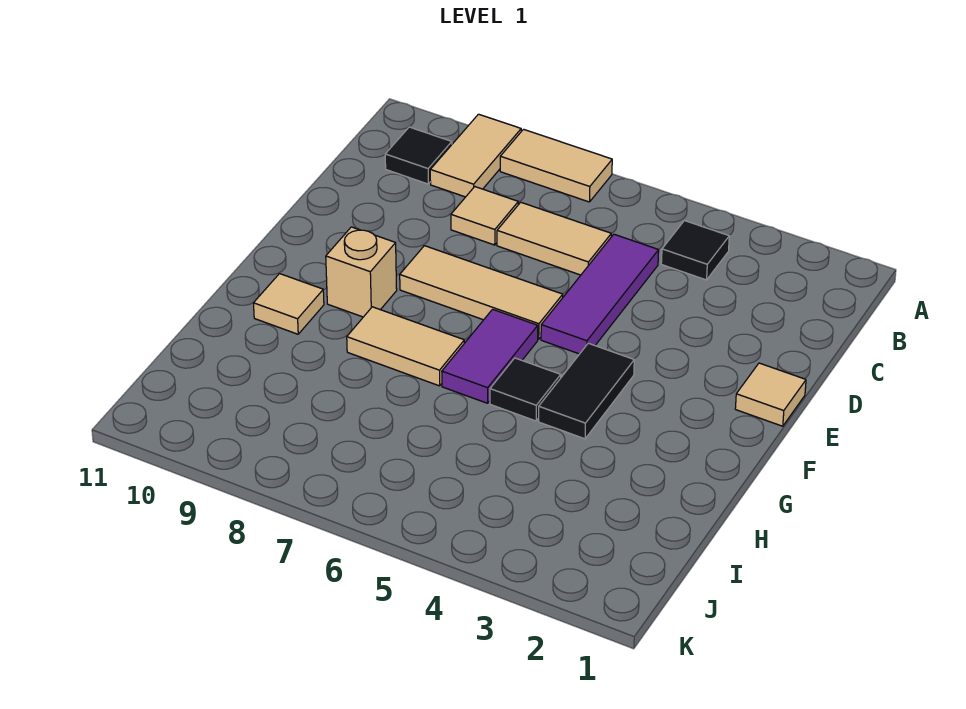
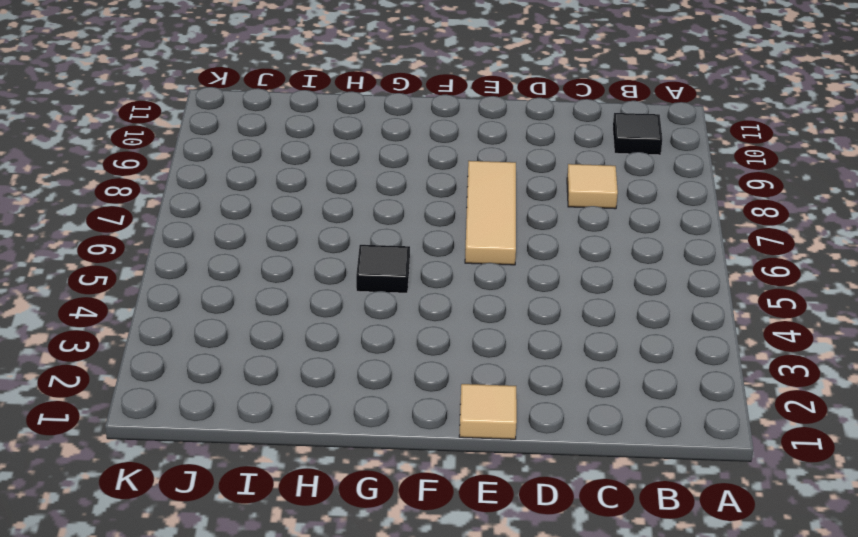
none -> tan tile A7:A8 level 1
none -> tan tile A9:B9 level 1
none -> black tile B4 level 1

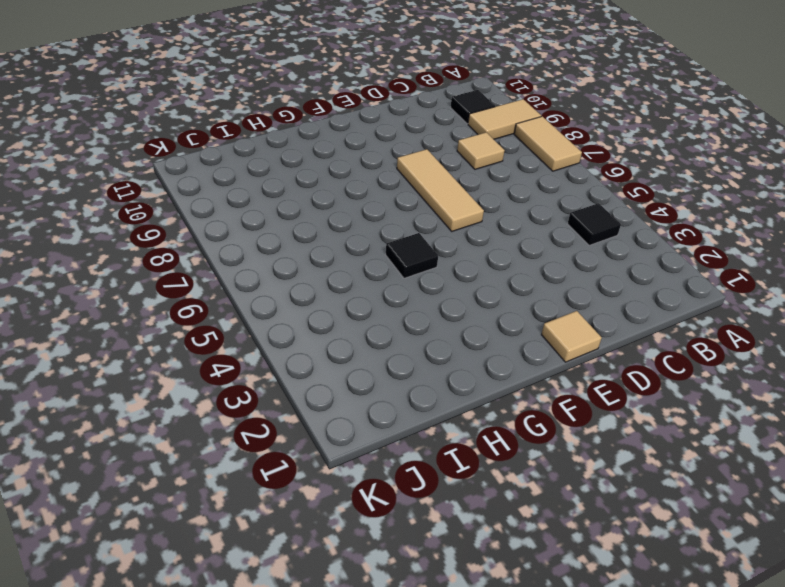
none -> purple tile C5:E5 level 1
none -> tan tile C6:C7 level 1
none -> black tile F4:G4 level 1

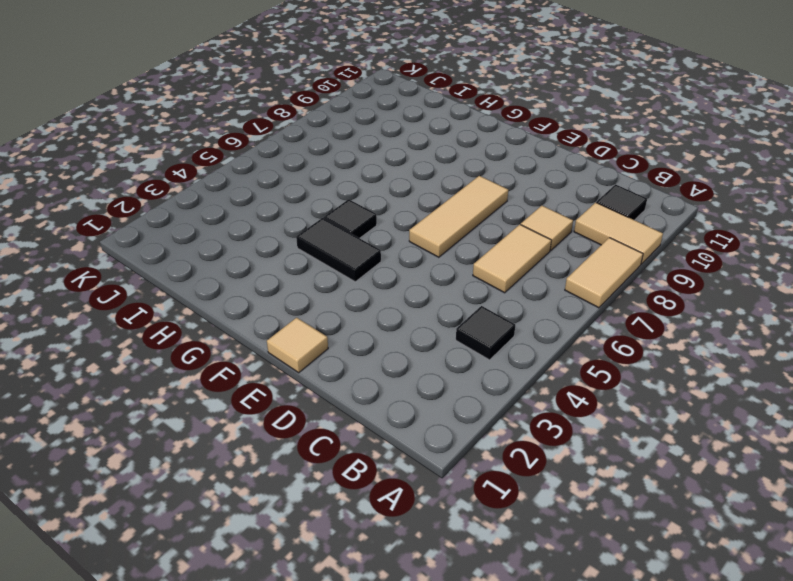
none -> purple tile C5:E5 level 1
none -> purple tile F6:G6 level 1
none -> tan brick F9 level 1

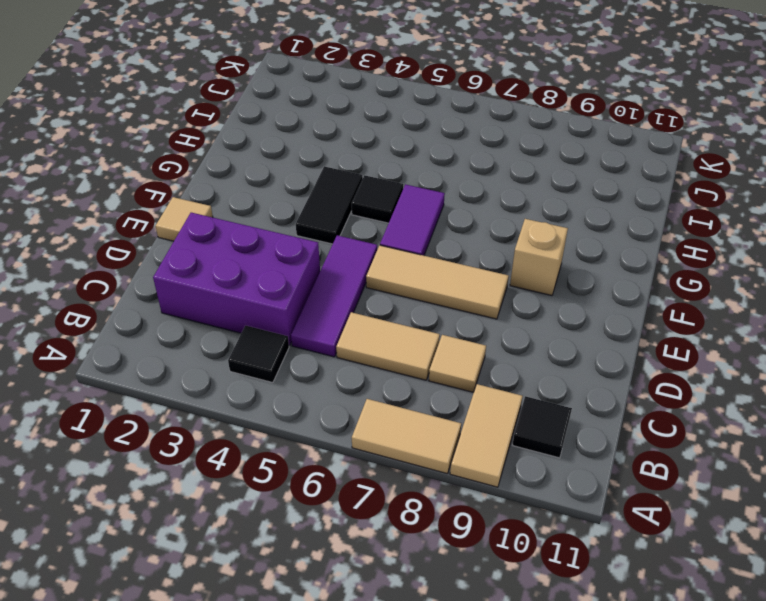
purple brick C2:D4 level 1 -> none
none -> tan tile G7:G8 level 1
none -> tan tile G10 level 1

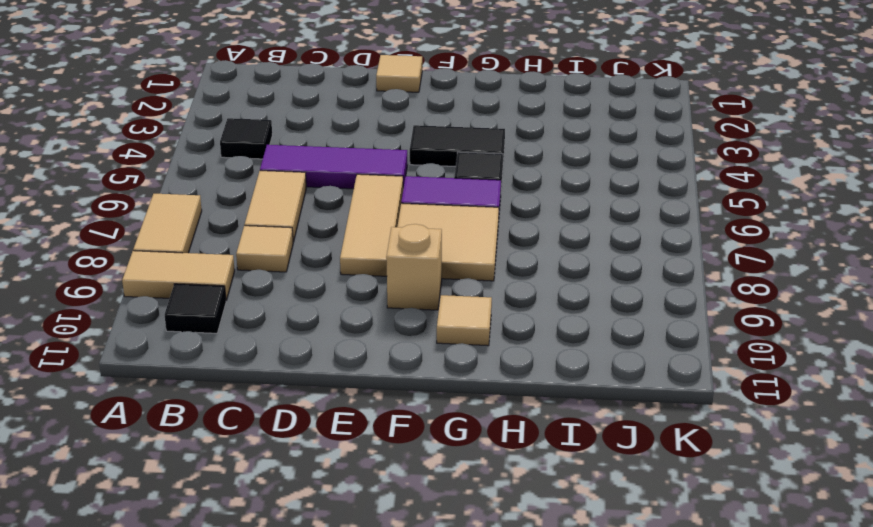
tan tile F7:G8 level 1 -> tan tile G7:G8 level 1

